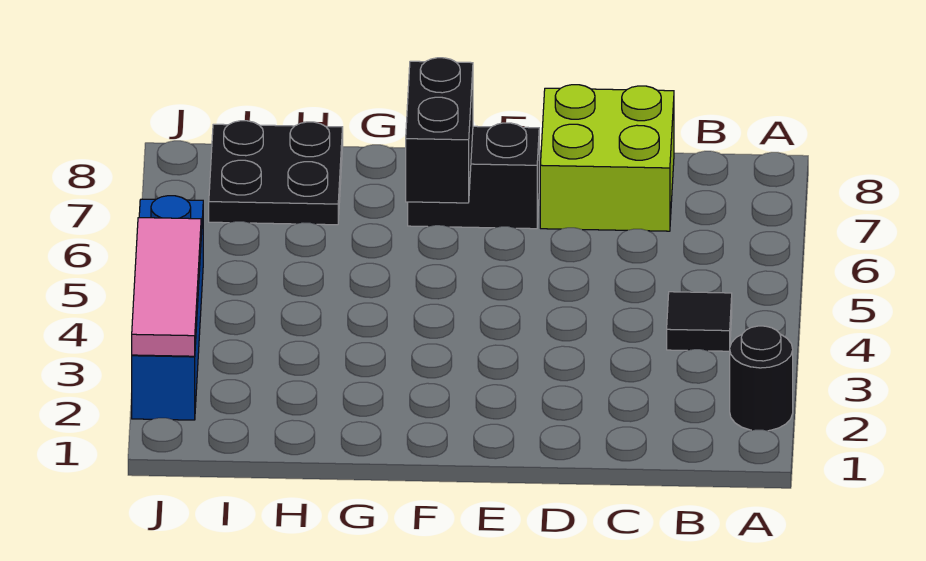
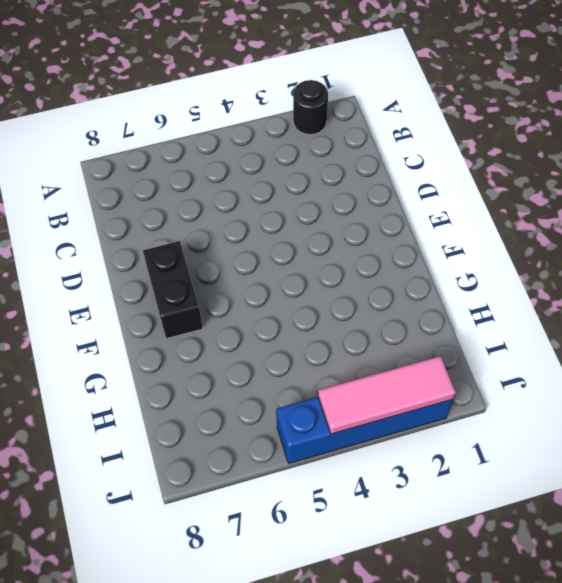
none -> black tile B4 level 1
none -> lime brick C7:D8 level 1

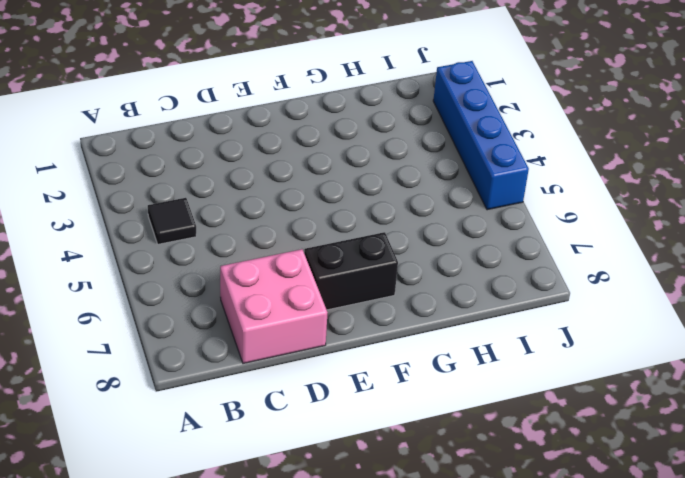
pink brick C7:D8 level 1 -> lime brick C7:D8 level 1
none -> black round brick A2 level 1
none -> black plate H7:I8 level 1

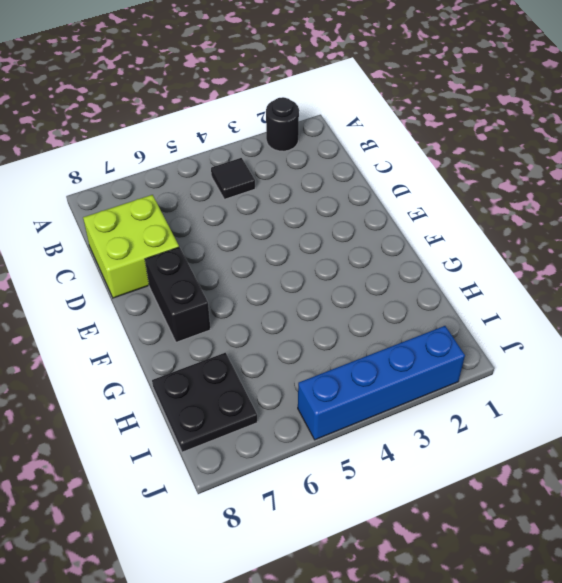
none -> black brick F6:F7 level 2
none -> pink tile J2:J4 level 2

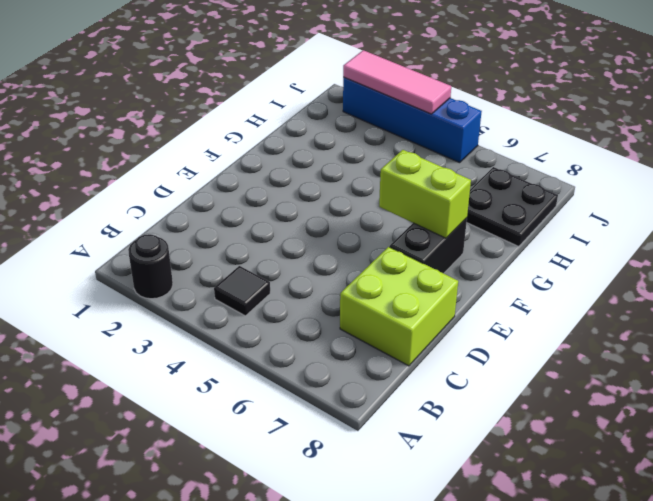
lime brick F6:F7 level 2 -> black brick F6:F7 level 2

